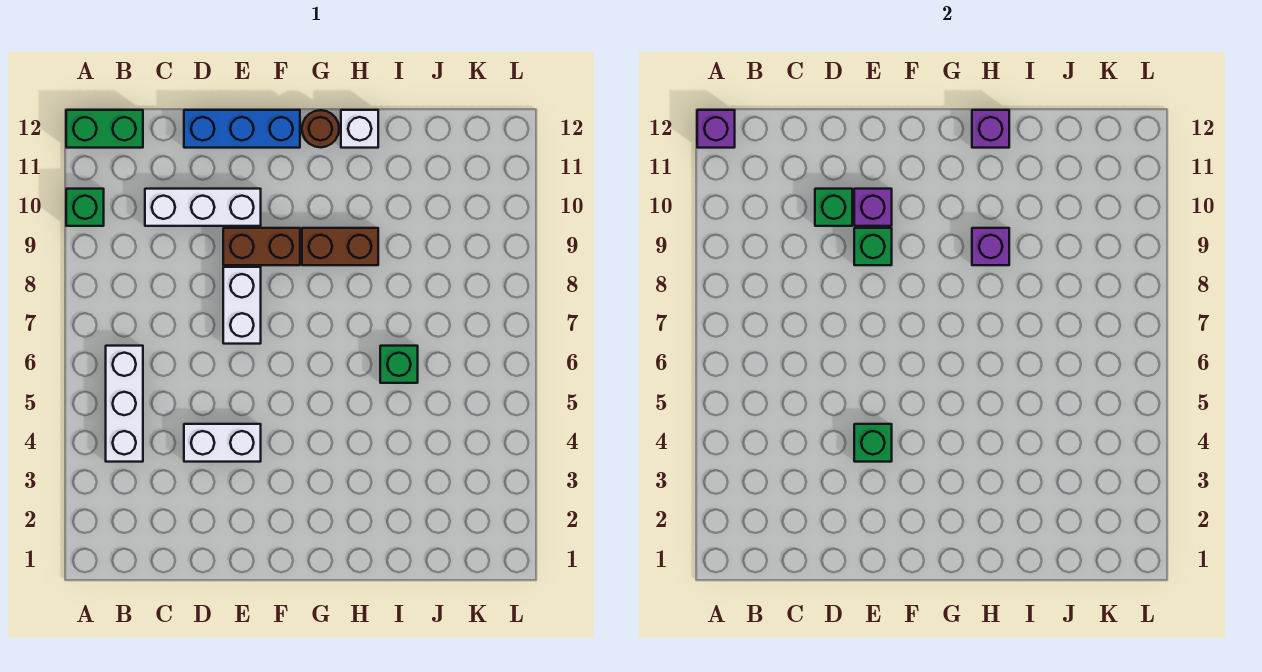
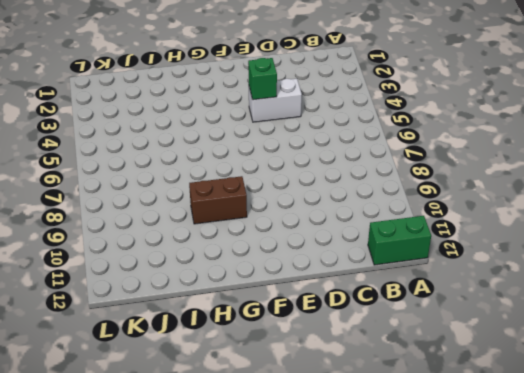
none -> green brick A10 level 1
none -> white brick B4:B6 level 1
none -> white brick C10:E10 level 1

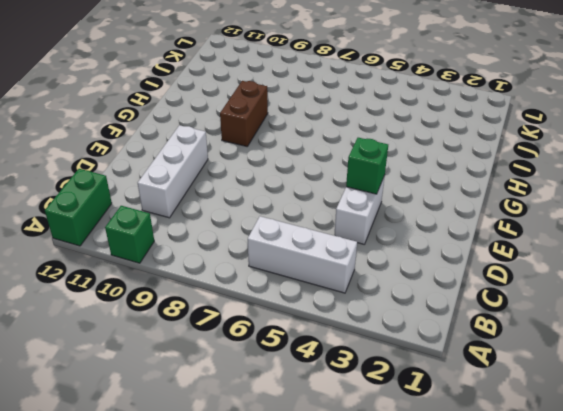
none -> blue brick D12:F12 level 1
none -> white brick E7:E8 level 1
none -> brown brick E9:F9 level 1

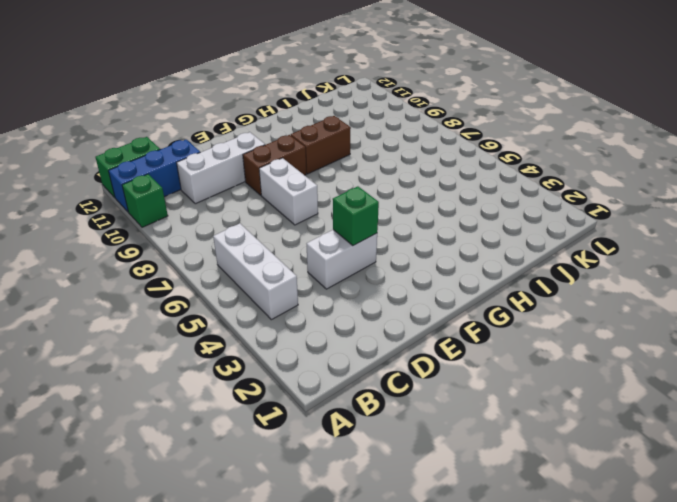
blue brick A11:C11 level 1 -> blue brick D12:F12 level 1
none -> brown round brick G12 level 1
none -> white brick H12 level 1
none -> green brick I6 level 1

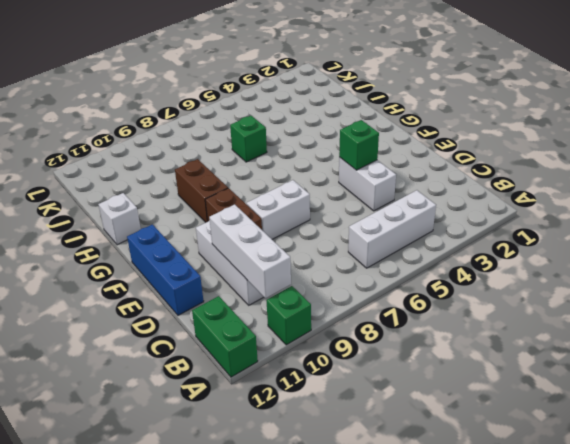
white brick B10:D10 level 2 -> green brick D10 level 2
none -> brown round brick G12 level 1
none -> purple brick A12 level 2
none -> green brick E9 level 2

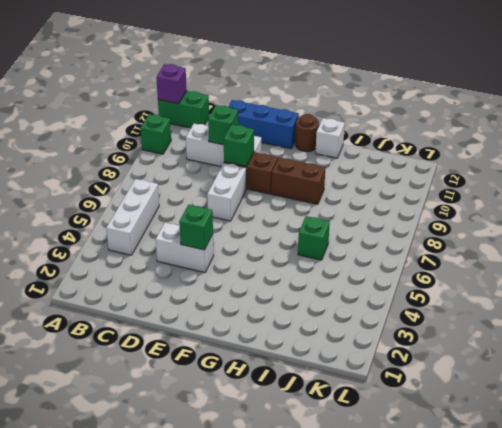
none -> purple brick E10 level 2
none -> purple brick H9 level 2
none -> purple brick H12 level 2

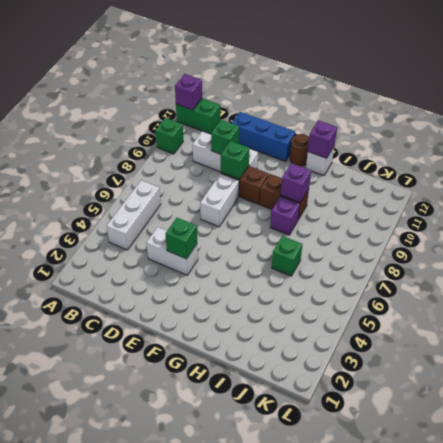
purple brick H8 level 1 -> purple brick E10 level 2

